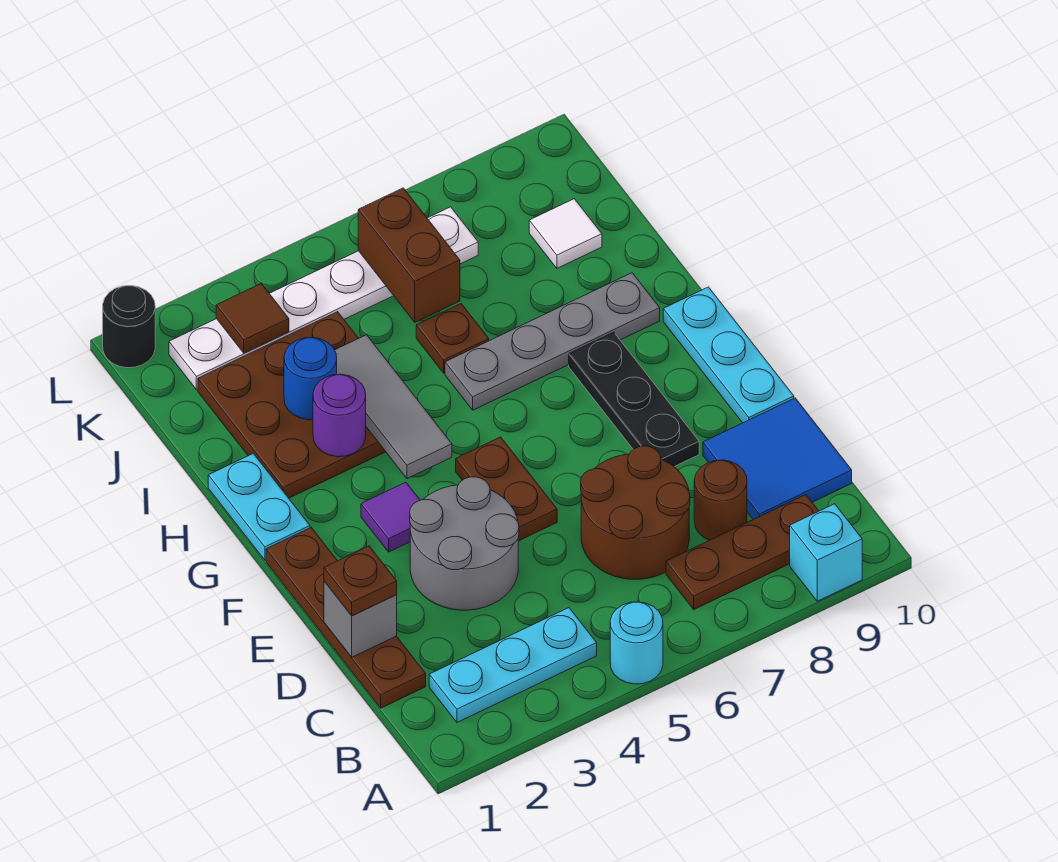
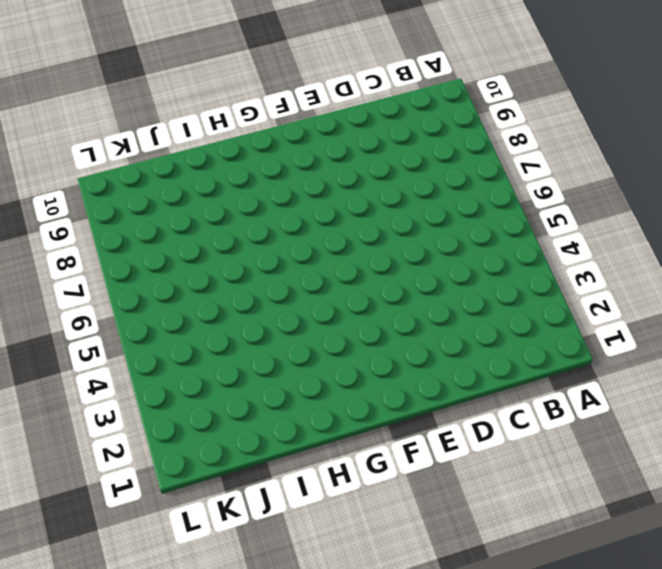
none -> cyan round brick A5 level 1
none -> cyan brick A9 level 1
none -> cyan plate B2:B4 level 1

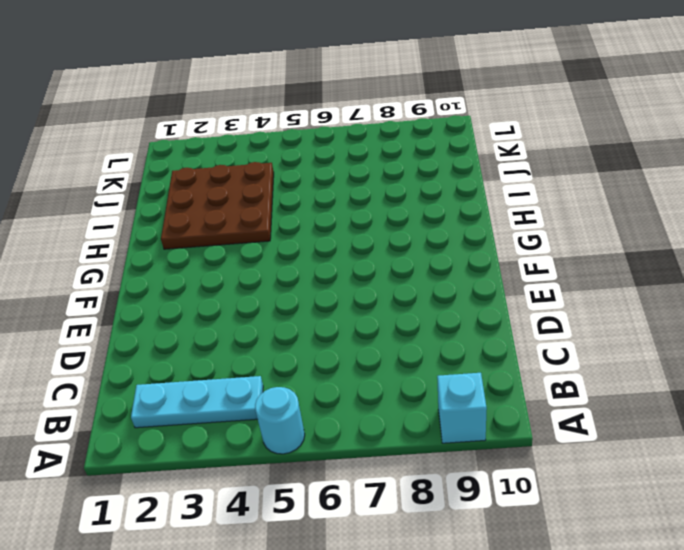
none -> brown plate B7:B9 level 1
none -> brown plate C1:F1 level 1
none -> brown round brick C6:D7 level 1

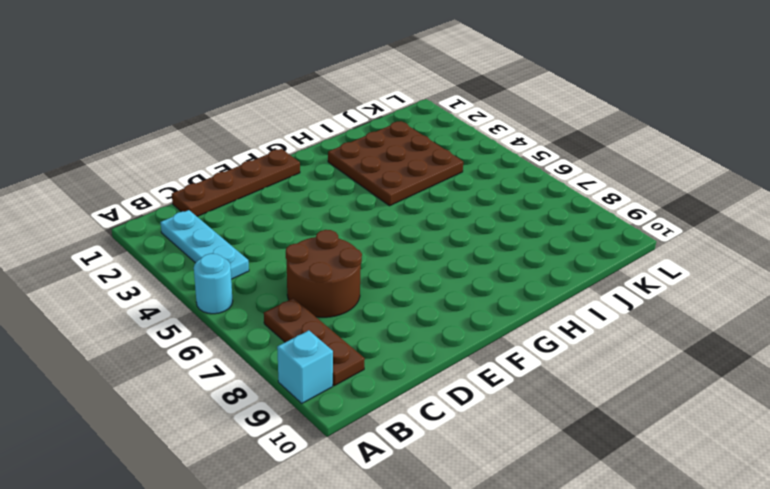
none -> brown round brick C8 level 1
none -> blue tile C9:D10 level 1
none -> grey round brick D3:E4 level 1

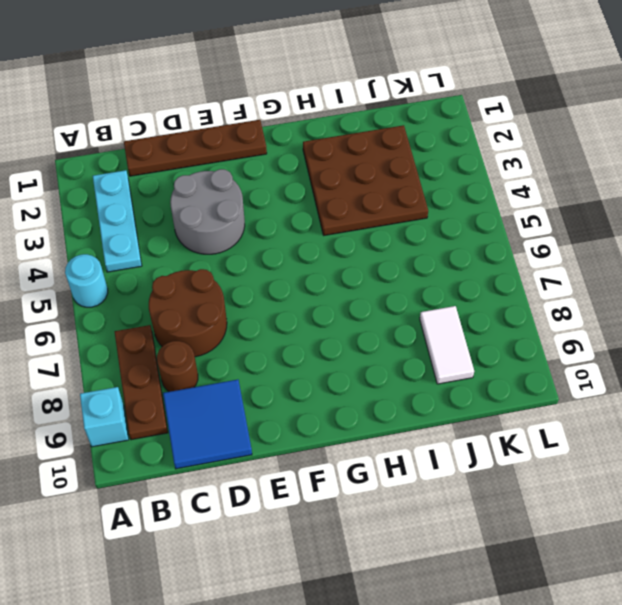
white tile J8:J9 level 1 -> white tile J9 level 1
none -> brown plate E5:F5 level 1
none -> black plate E8:G8 level 1
none -> cyan plate E10:G10 level 1

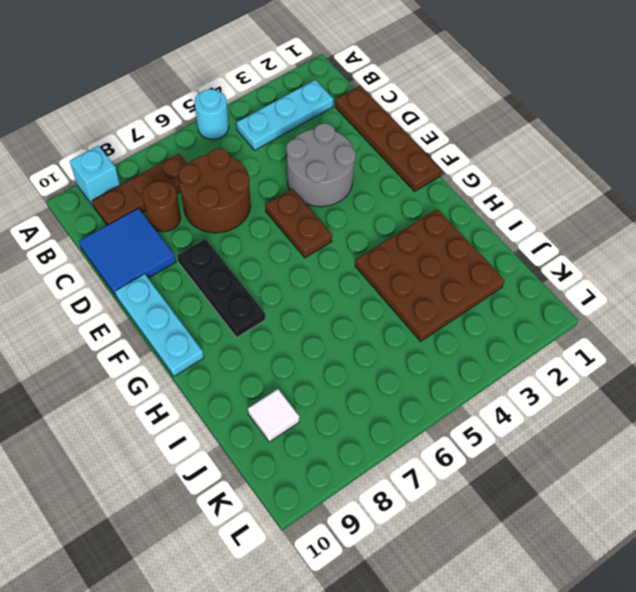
none -> purple tile F3 level 1
none -> cyan plate G1:H1 level 1
none -> grey plate H6:H9 level 1

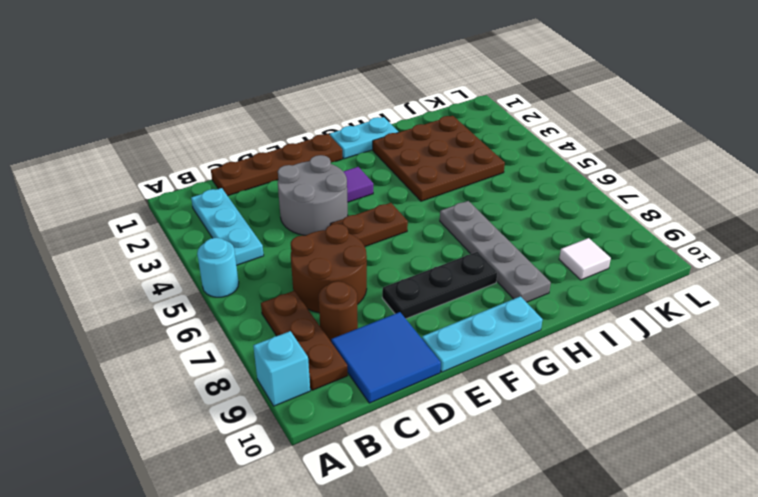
none -> brown plate I6 level 1
none -> white plate K2:K7 level 1
none -> black round brick L1 level 1

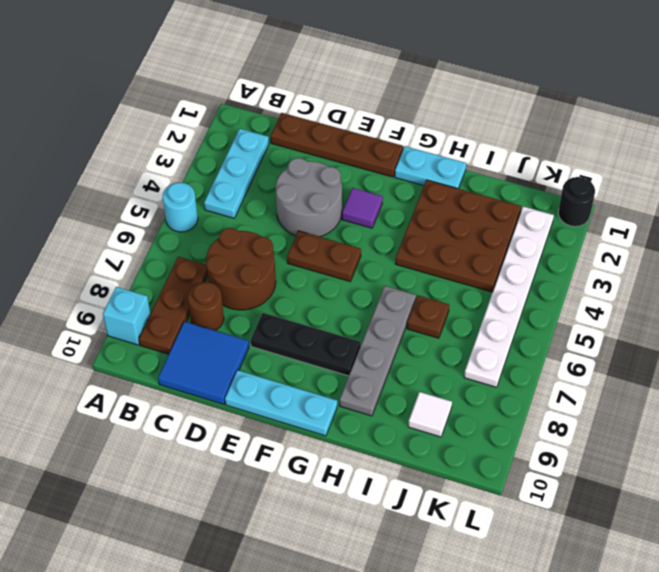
none -> grey brick D1 level 2
none -> grey tile G4:I4 level 2
none -> purple round brick H3 level 2

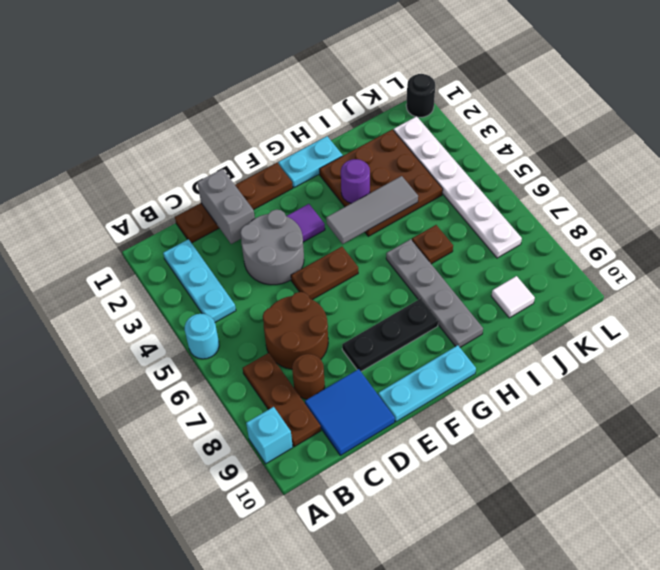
grey brick D1:D2 level 2 -> grey brick D1 level 2
none -> blue round brick I3 level 2
none -> brown brick J6:K6 level 2
none -> brown tile K3 level 2

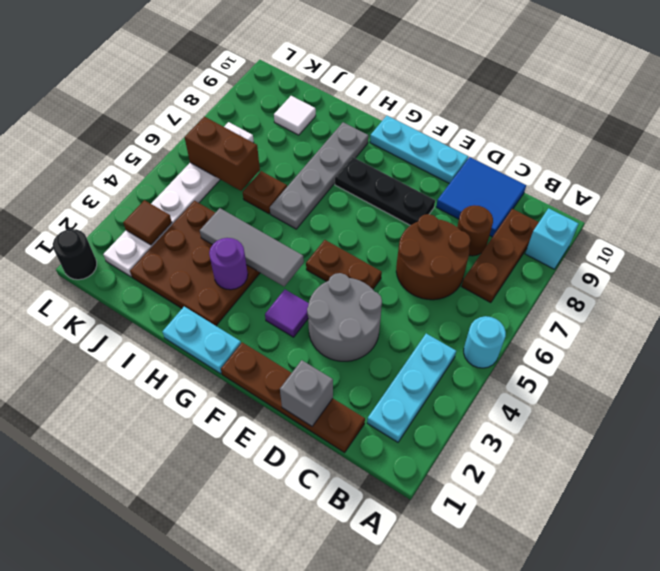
none -> blue round brick I3 level 2
none -> brown plate D1 level 3

